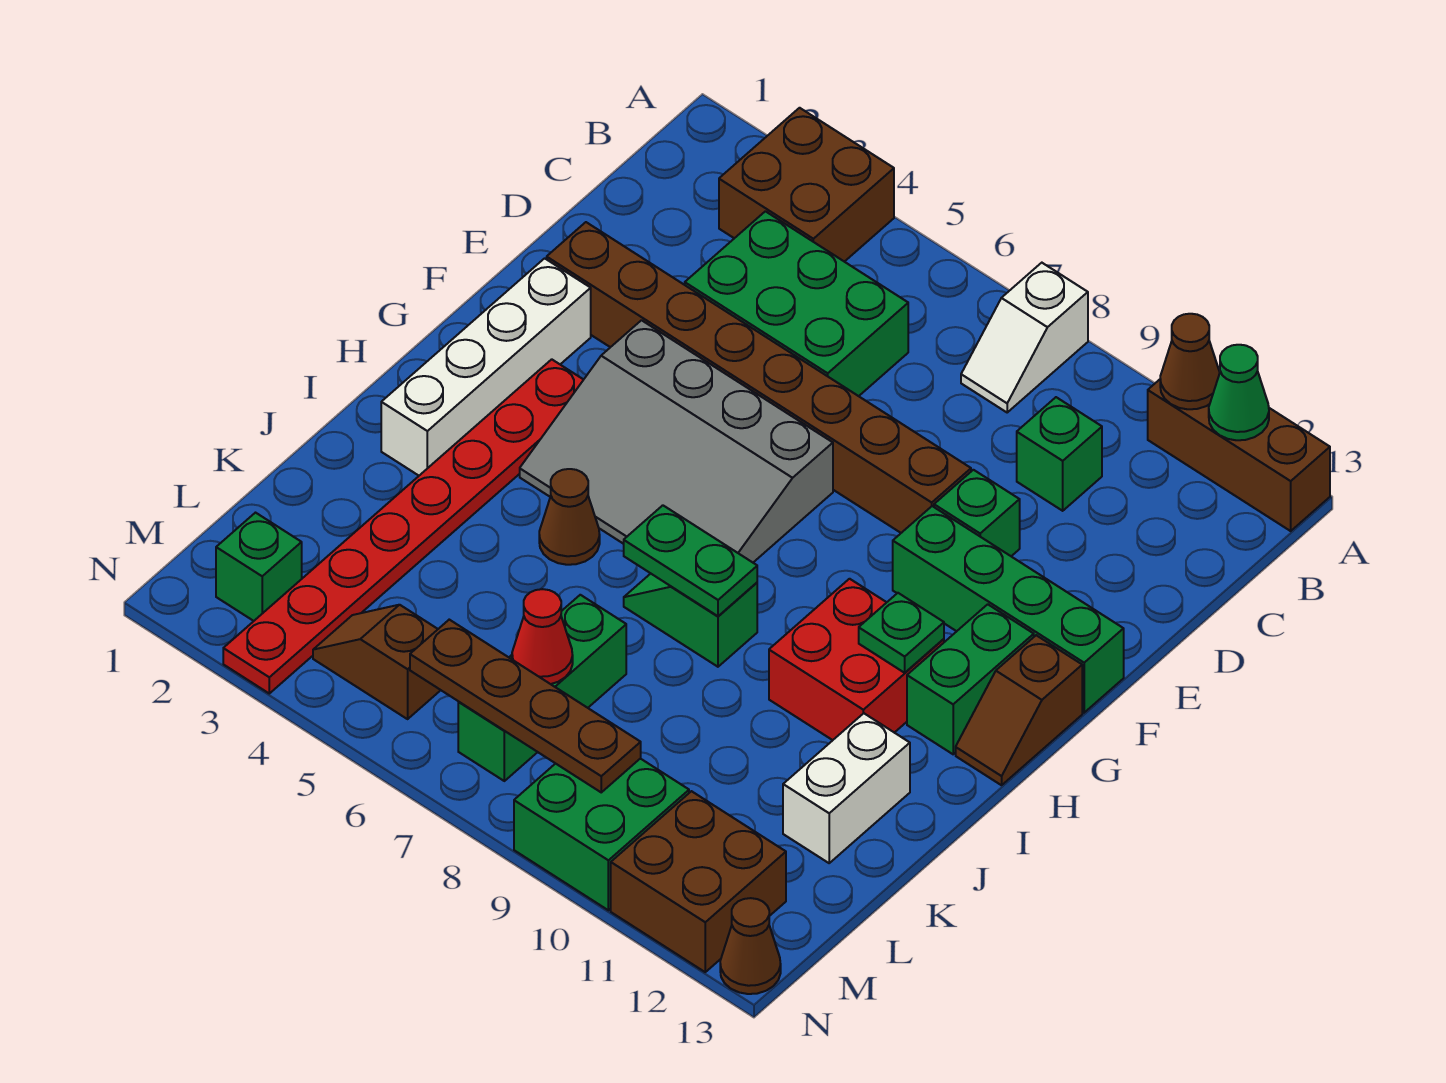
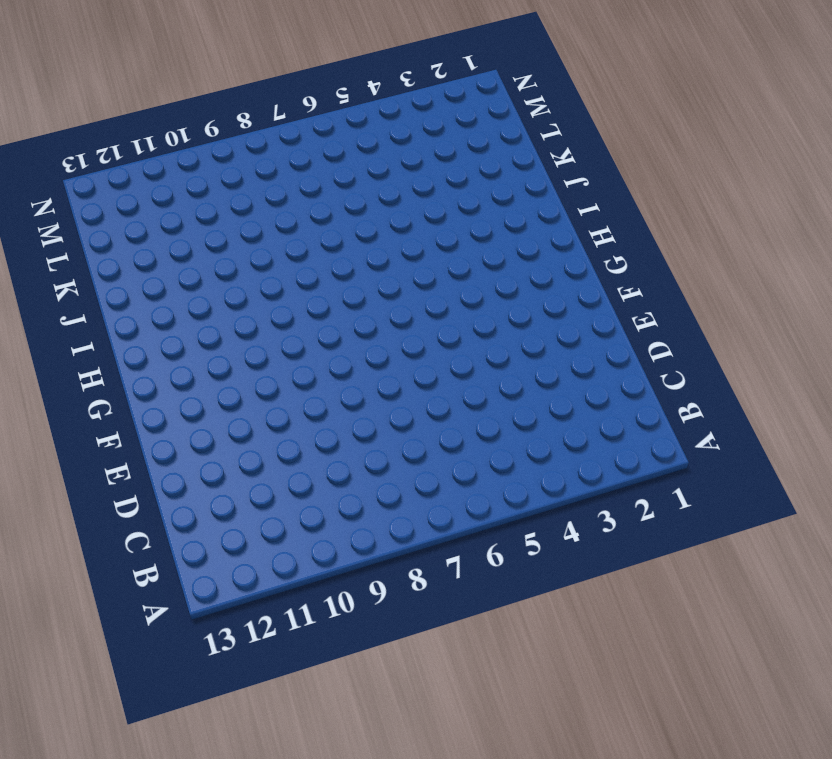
none -> brown brick A3:B4 level 1
none -> white slope A8:B8 level 1 top A
none -> brown brick A11:A13 level 1

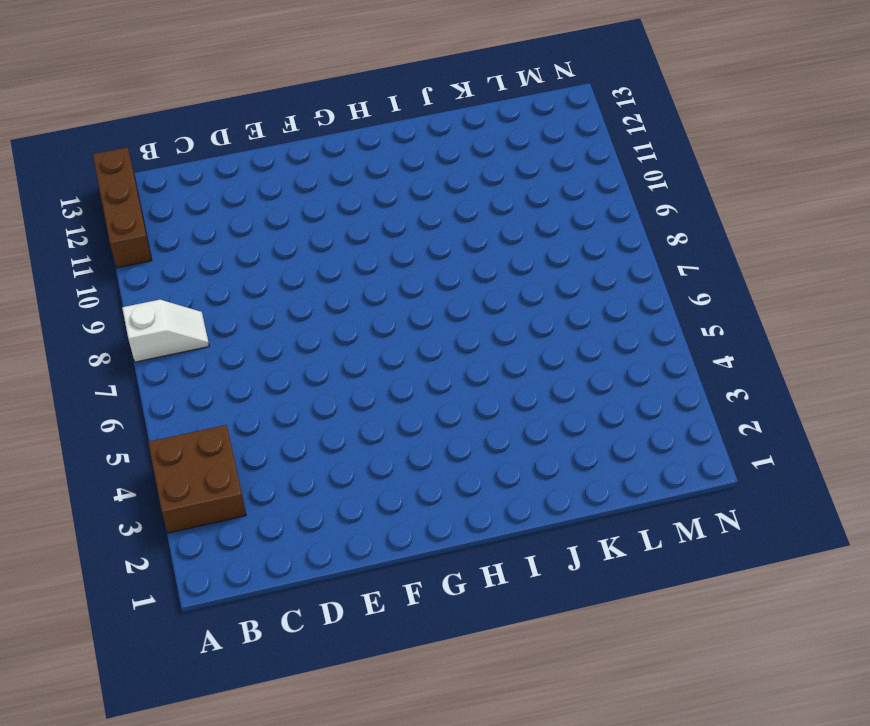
none -> green brick C4:D6 level 1
none -> green brick C10 level 1
none -> brown brick E2:E9 level 1

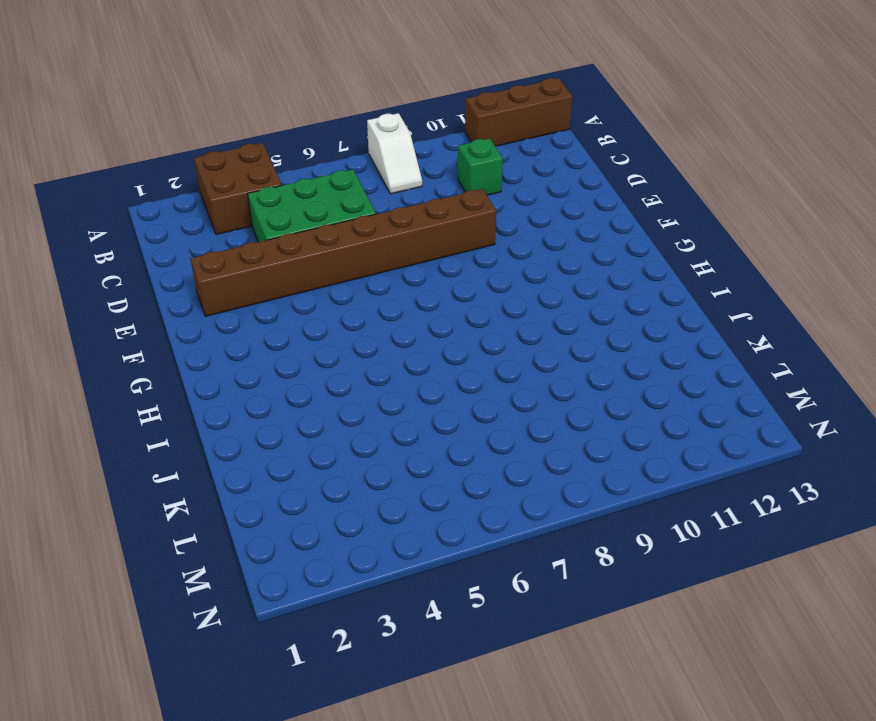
none -> green brick E10 level 1
none -> white brick F2:I2 level 1
none -> grey slope F4:H7 level 1 top F

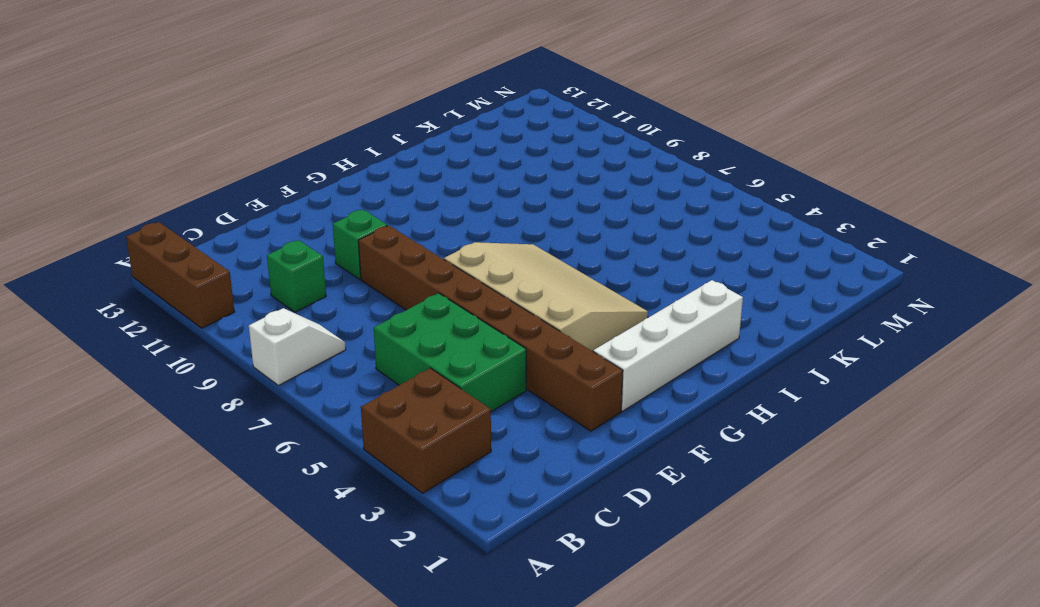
tan slope F4:H7 level 1 top F -> grey slope F4:H7 level 1 top F
none -> green brick F10:F13 level 1
none -> red plate G3:N3 level 1
none -> green brick G12:H12 level 1

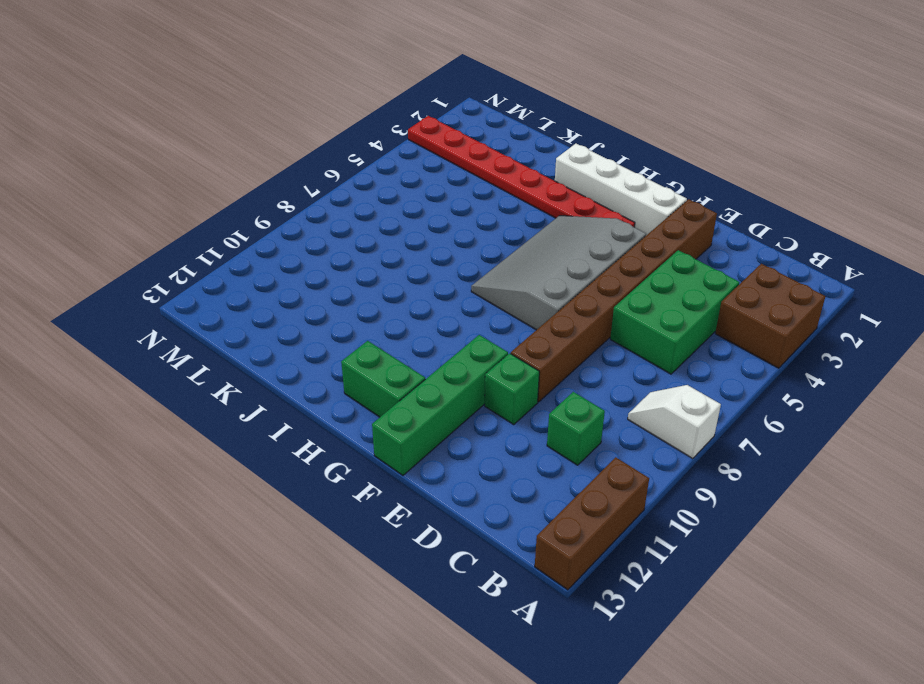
none -> brown slope G13:H13 level 1 top G
none -> red brick H10:I11 level 1
none -> brown cone I5 level 1

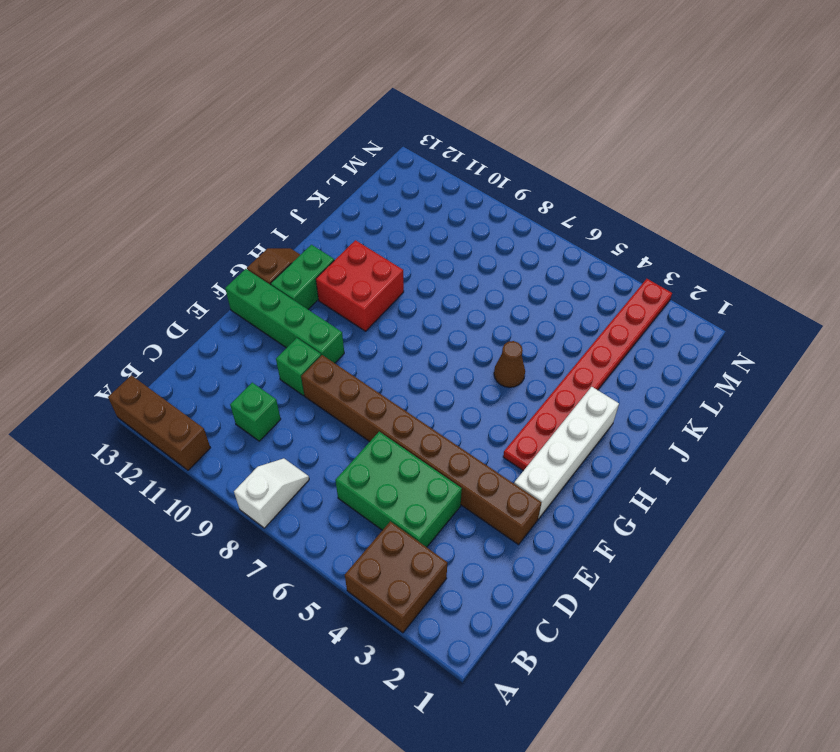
none -> grey slope F4:H7 level 1 top F
none -> green slope I7:I8 level 1 top 8
none -> white brick J12:K12 level 1

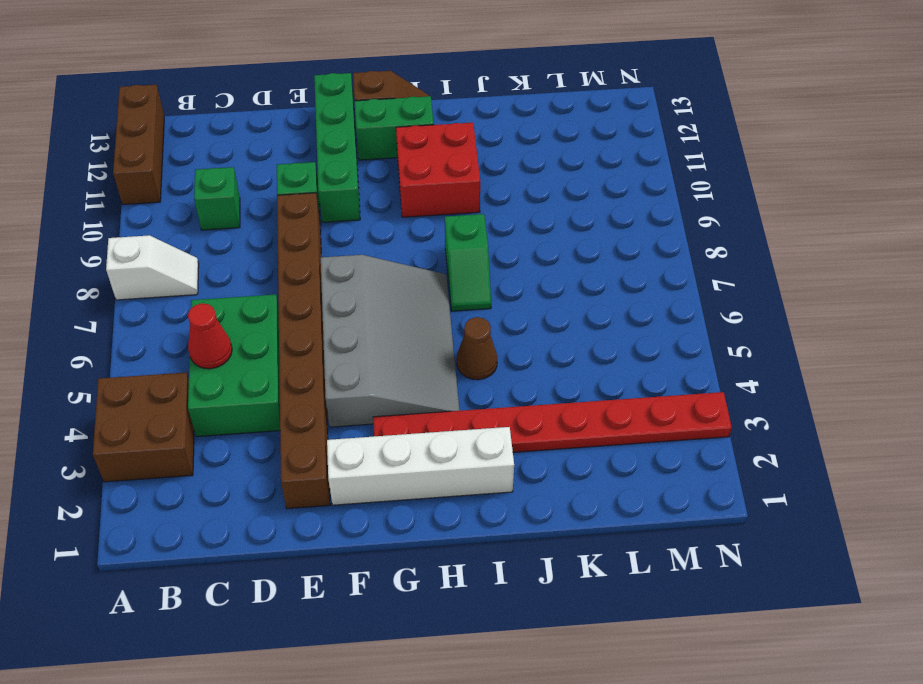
red cone C5 level 2 -> red cone L7 level 2
none -> white brick J12:K12 level 1
none -> green brick K7:M7 level 1
none -> green brick M2 level 1

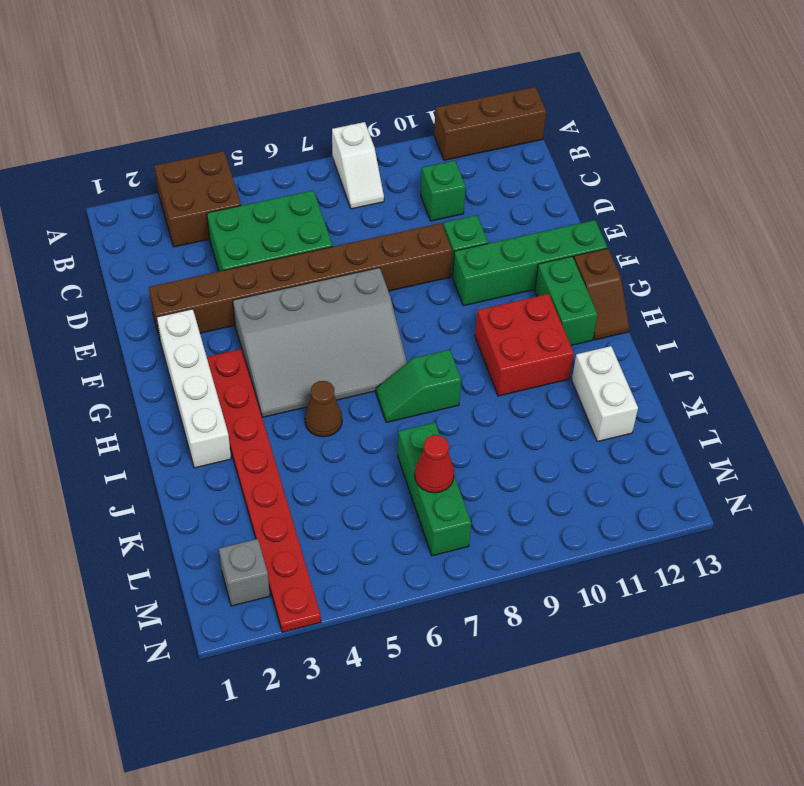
grey brick M2 level 1 -> green brick M2 level 1
none -> brown slope M4:M5 level 1 top 5
none -> green brick M9:N10 level 1
none -> brown brick M11:N12 level 1

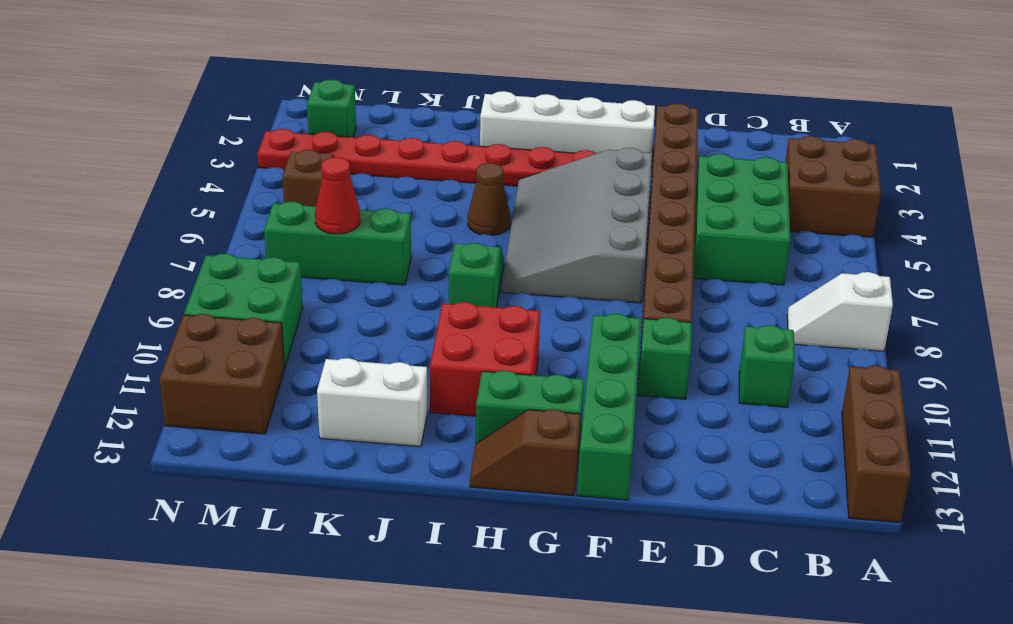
none -> brown cone N13 level 1
none -> brown cone A11 level 2
none -> green cone A12 level 2

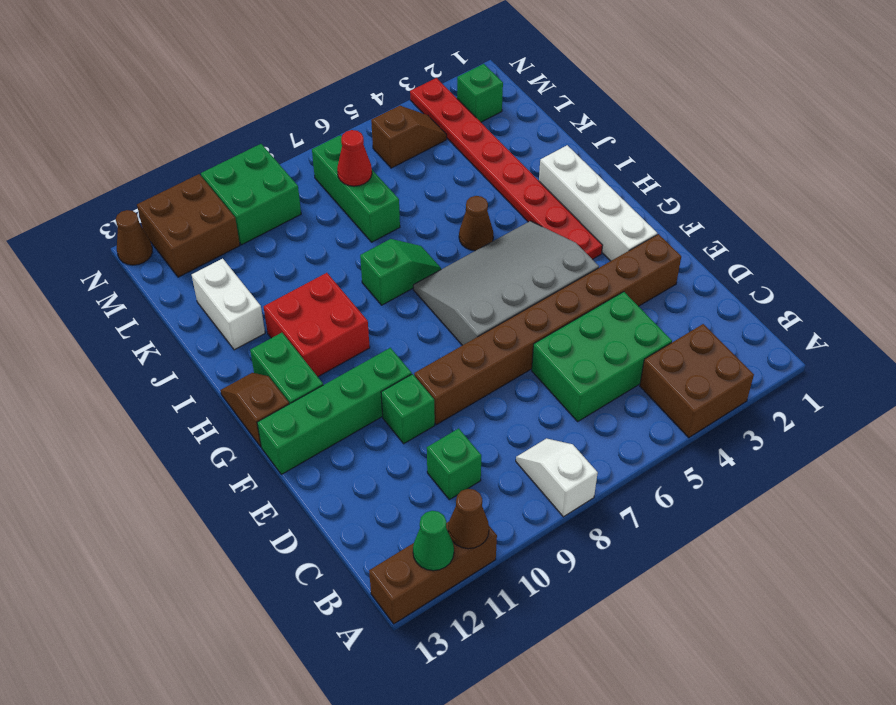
none -> green plate H11 level 2
none -> green plate I7:I8 level 2
none -> brown plate M6:M9 level 2

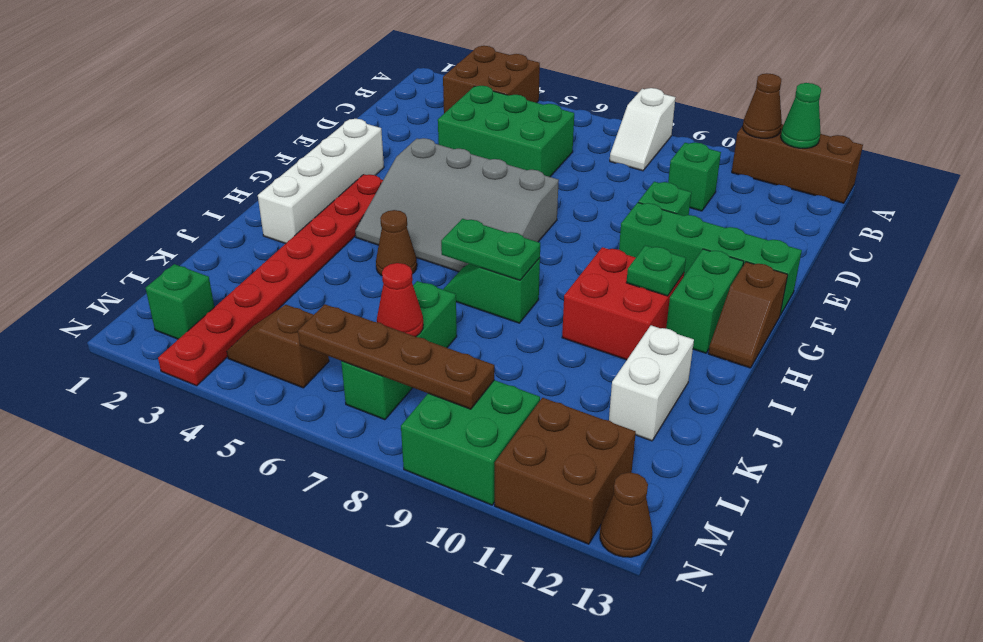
none -> brown brick E2:E9 level 1

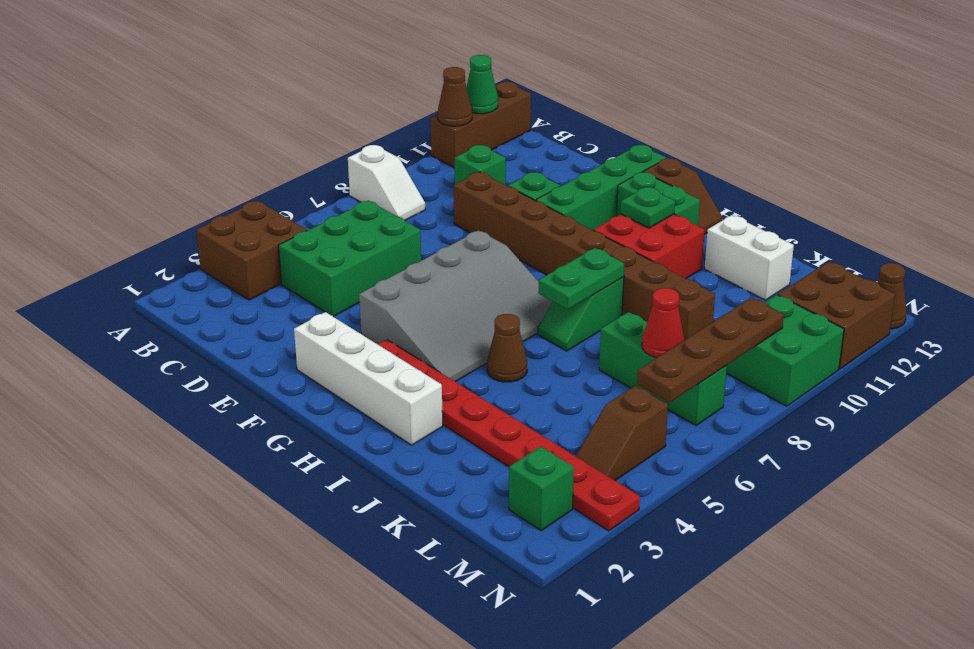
brown brick D9:K9 level 1 -> brown brick E2:E9 level 1

